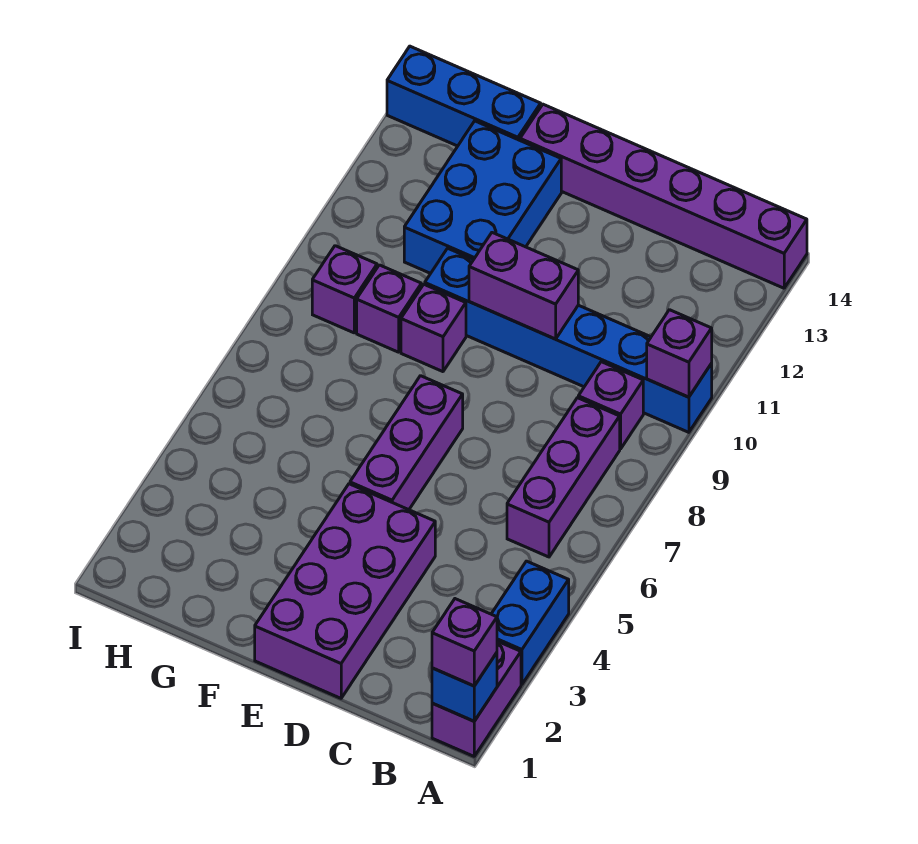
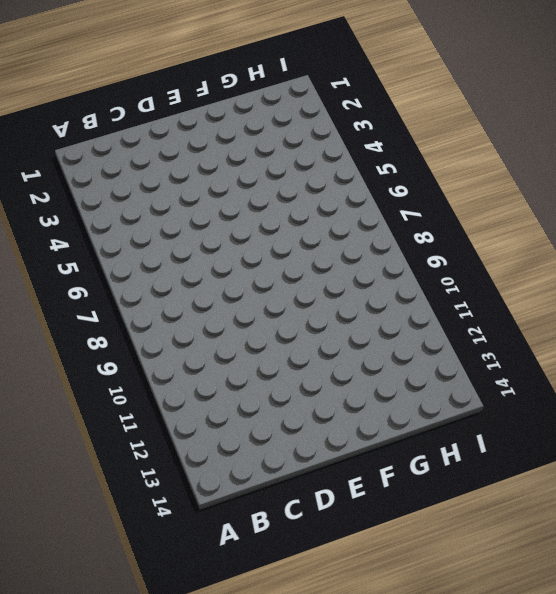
none -> purple brick A1:A2 level 1
none -> blue brick A3:A4 level 1
none -> blue brick A10:F10 level 1

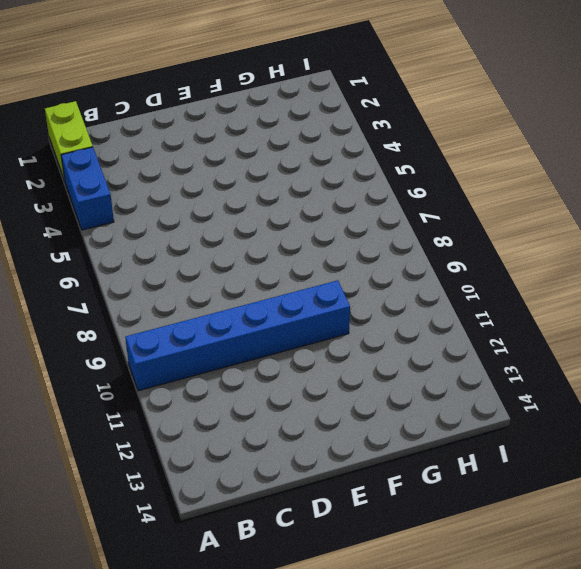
lime brick A1:A2 level 1 -> purple brick A1:A2 level 1
none -> purple brick A14:F14 level 1
none -> purple brick B6:B8 level 1
none -> purple brick B9 level 1

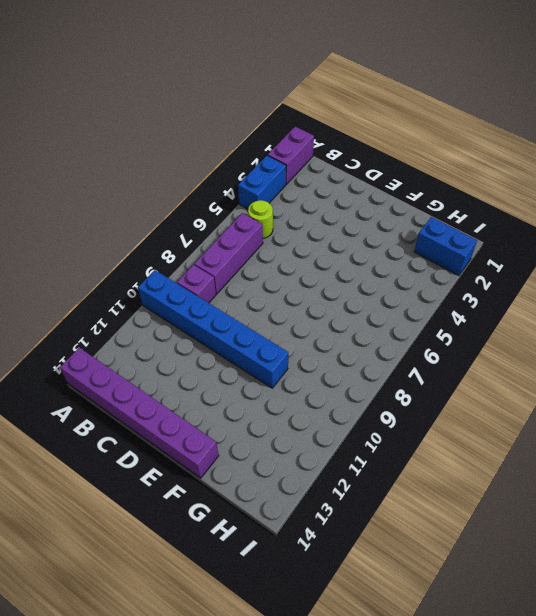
lime round brick B5 level 1 -> none
blue brick H2:I2 level 1 -> none
none -> purple brick D1:E4 level 1
none -> purple brick E5:E7 level 1
none -> purple brick F9 level 1

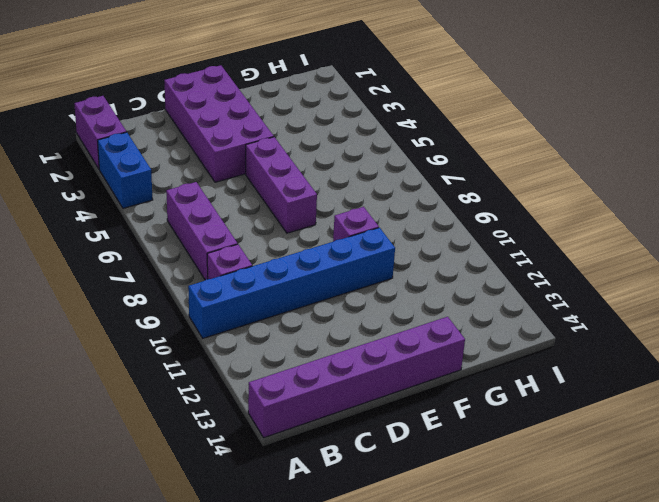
none -> blue brick F11:G13 level 1
none -> purple brick G9 level 1
none -> blue brick G14:I14 level 1

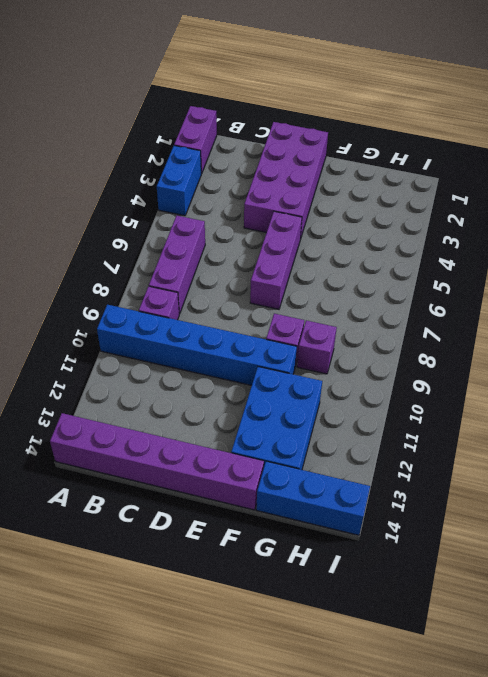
none -> purple brick H9 level 1
none -> blue brick A1 level 2
none -> purple brick A10 level 2

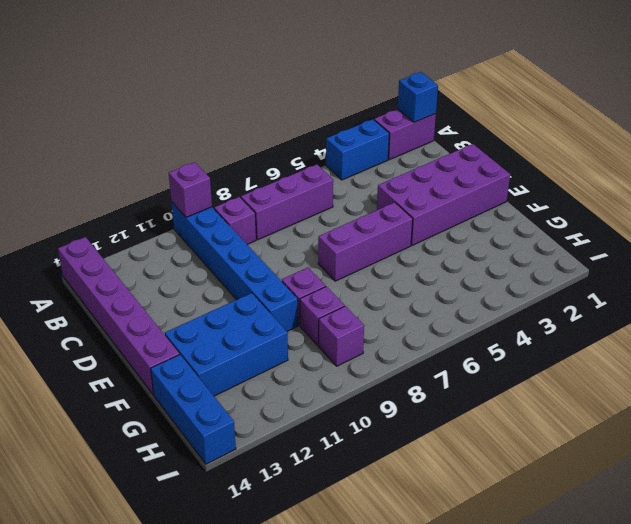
none -> purple brick D10:E10 level 2
none -> purple brick A1 level 3

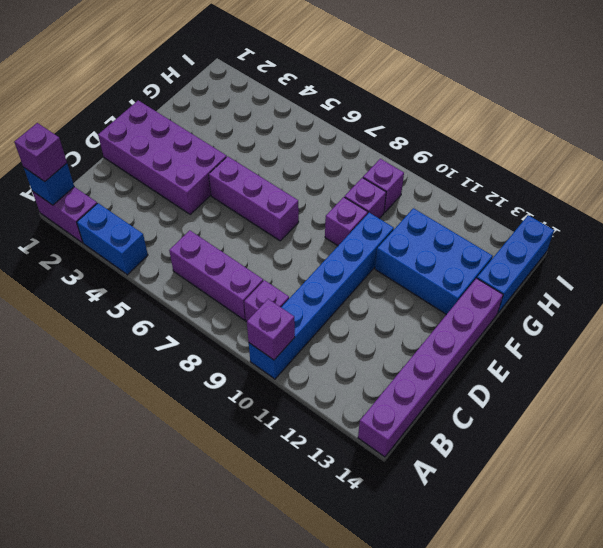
none -> purple brick D10:E10 level 2

